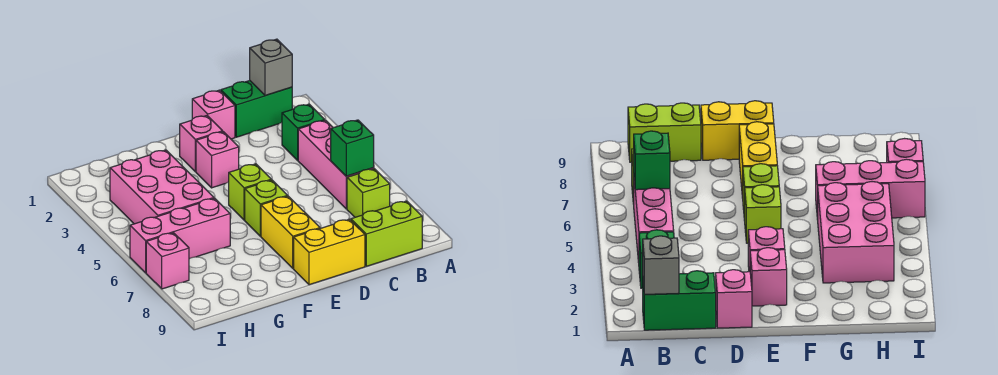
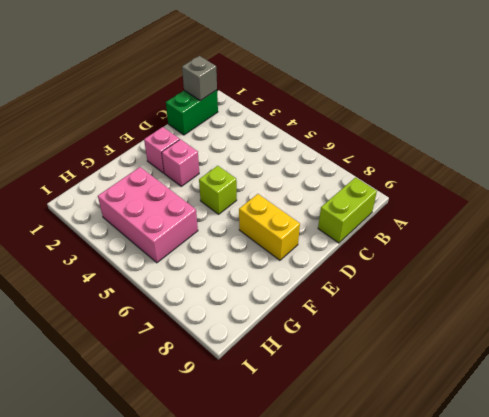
none -> green brick B3 level 1
none -> pink brick B4:B6 level 1
none -> lime brick B7 level 1

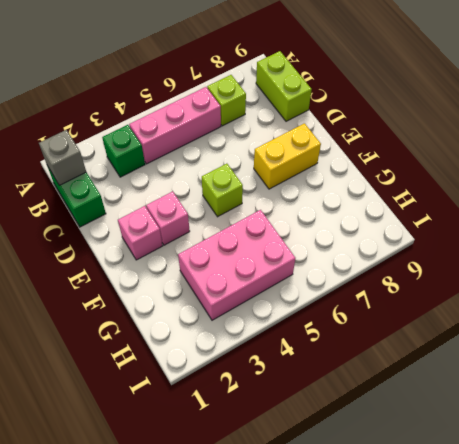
none -> pink brick D1 level 1
none -> yellow brick D9:E9 level 1
none -> lime brick E6 level 1

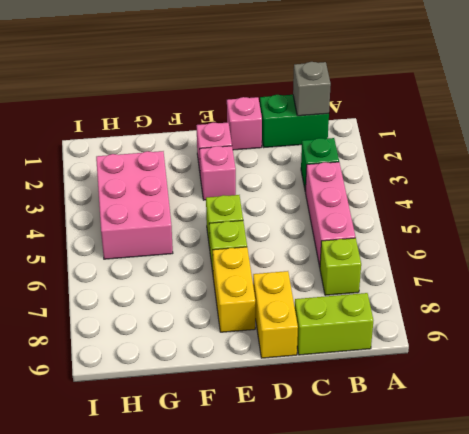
yellow brick D8:D9 level 1 -> yellow brick D9:E9 level 1
none -> pink brick G6:I6 level 1
none -> pink brick I7 level 1
none -> green brick B6 level 2

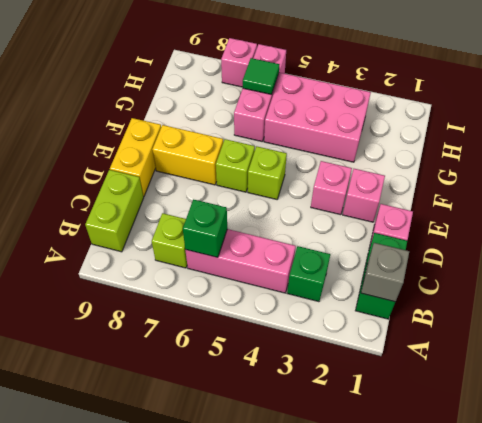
green tile H6 level 2 -> none

